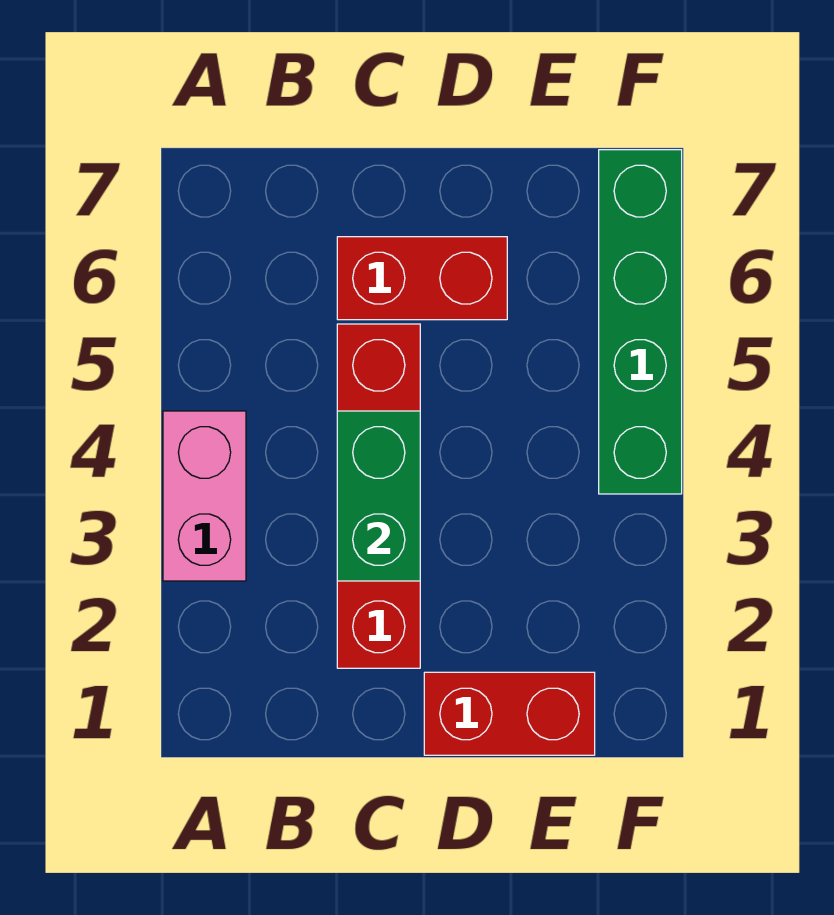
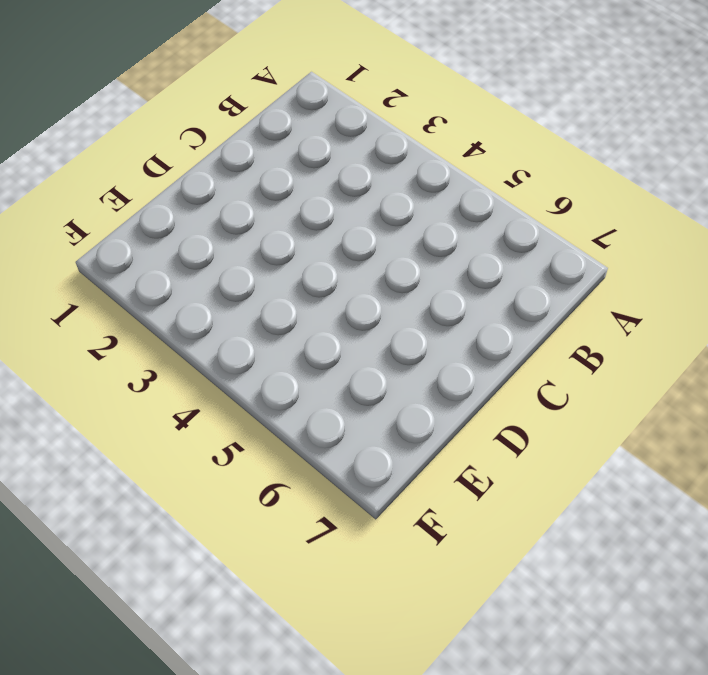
none -> pink brick A3:A4 level 1
none -> red brick C2:C5 level 1

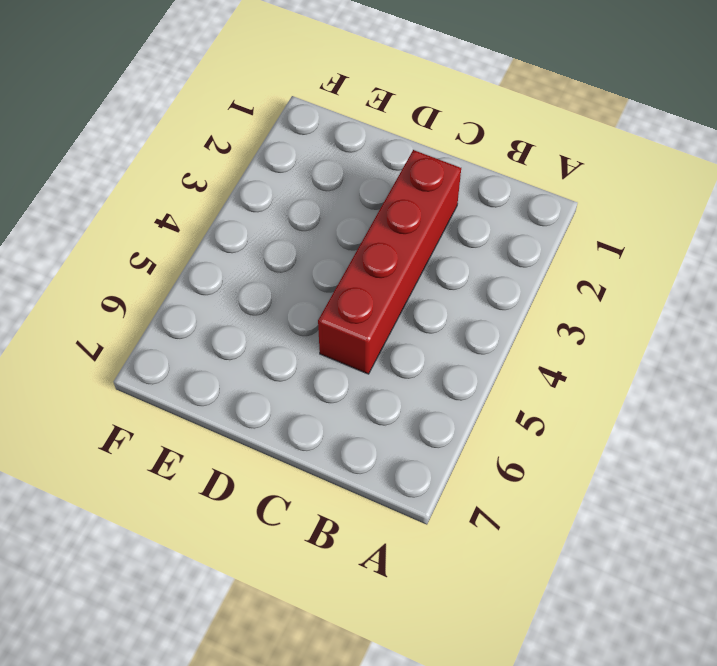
none -> pink brick A3:A4 level 1
none -> red brick C6:D6 level 1

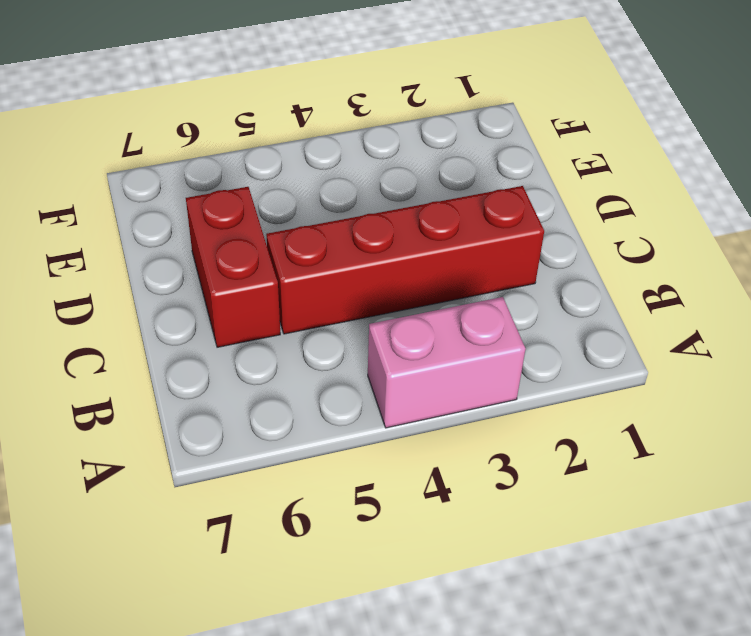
none -> red brick D1:E1 level 1
none -> green brick F4:F7 level 1

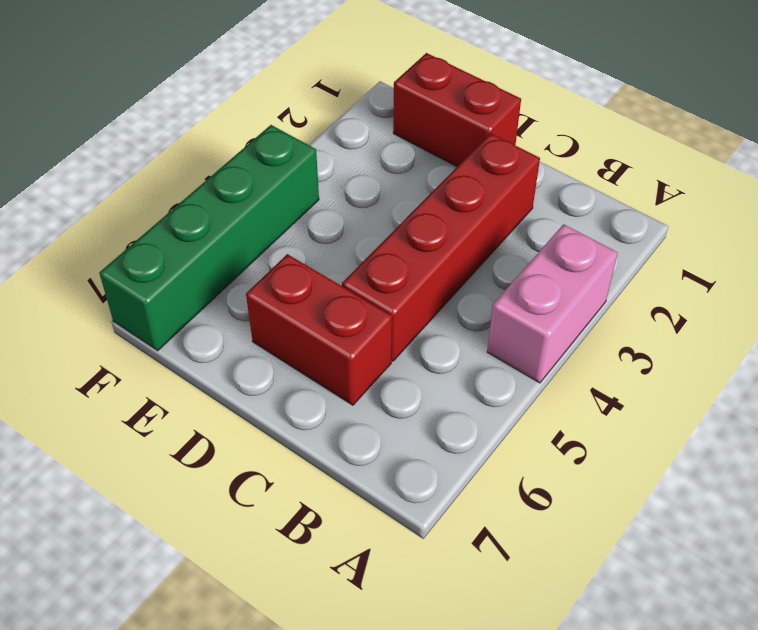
none -> green brick C3:C4 level 2

